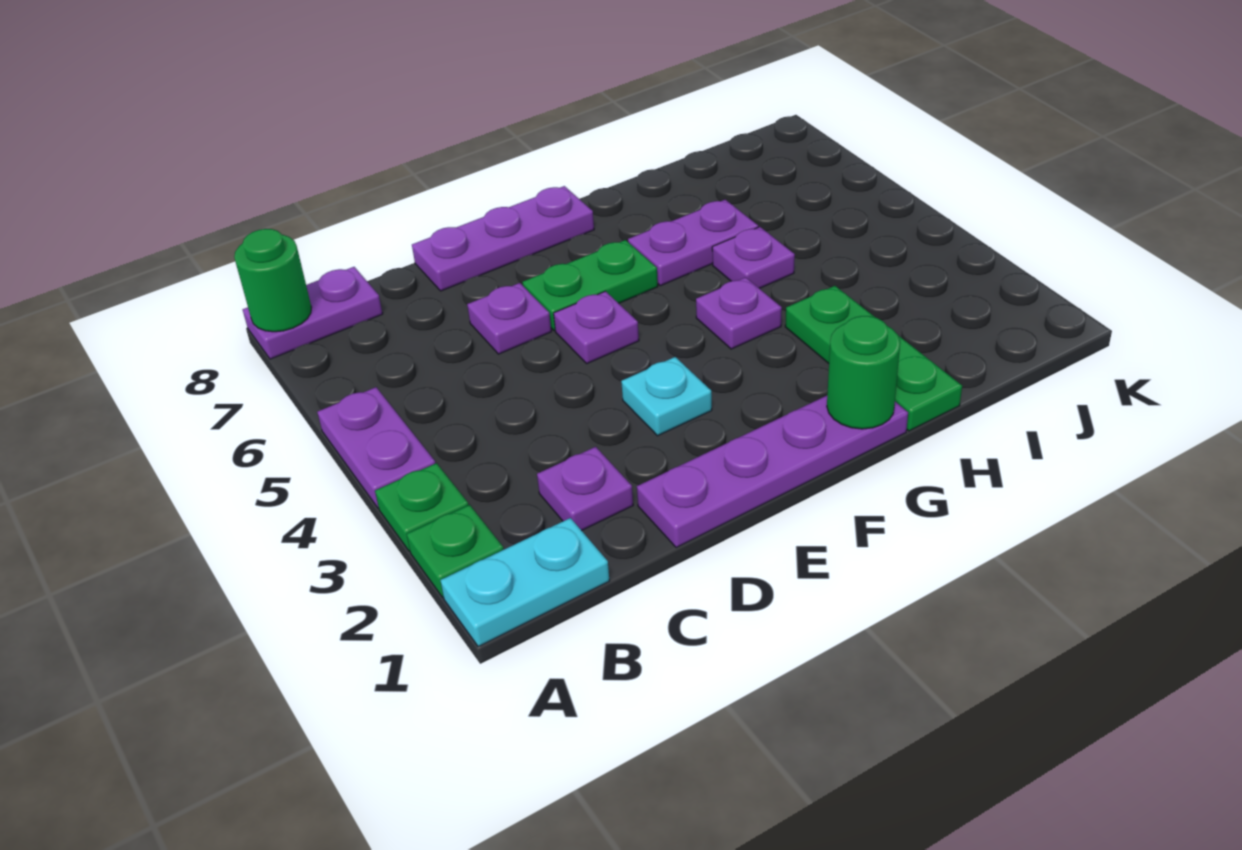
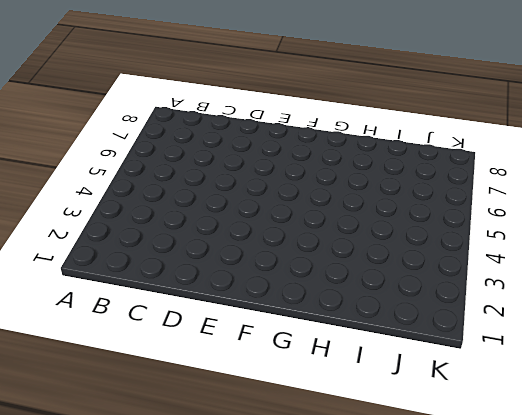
none -> cyan plate A1:B1 level 1
none -> green plate A2 level 1
none -> green plate A3 level 1

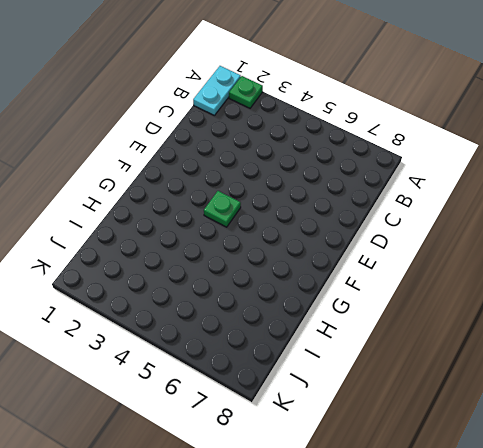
green plate F4 level 1 -> green plate A3 level 1
none -> purple plate A4:A5 level 1
none -> purple plate A8:B8 level 1
none -> purple plate C2 level 1

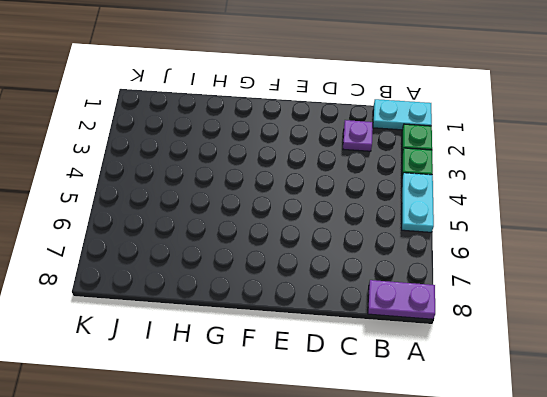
cyan plate A4:A5 level 1 -> purple plate A4:A5 level 1
none -> purple plate D1:G1 level 1
none -> purple plate D6 level 1
none -> purple plate D8:F8 level 1

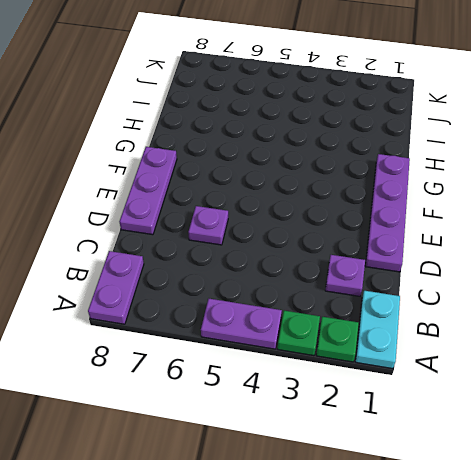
none -> cyan plate E3 level 1
none -> purple plate E5 level 1
none -> green plate E6:F6 level 1

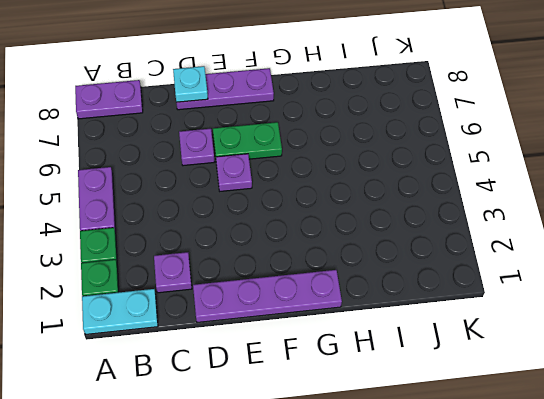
cyan plate D8 level 2 -> cyan plate E3 level 1
none -> purple plate G4 level 1
none -> purple plate G6:H6 level 1
none -> green plate H1:H3 level 1

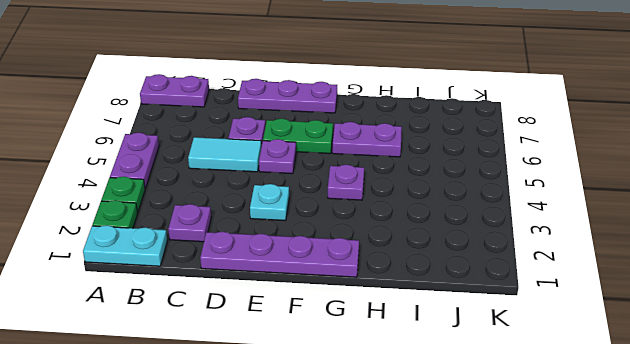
cyan tile C5:D5 level 1 -> none
none -> green plate H1:H3 level 1
none -> purple plate H5 level 1
none -> green round brick A8 level 2

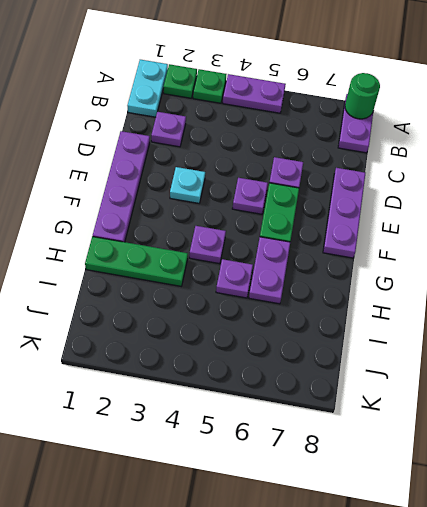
none -> green round brick G1 level 2

